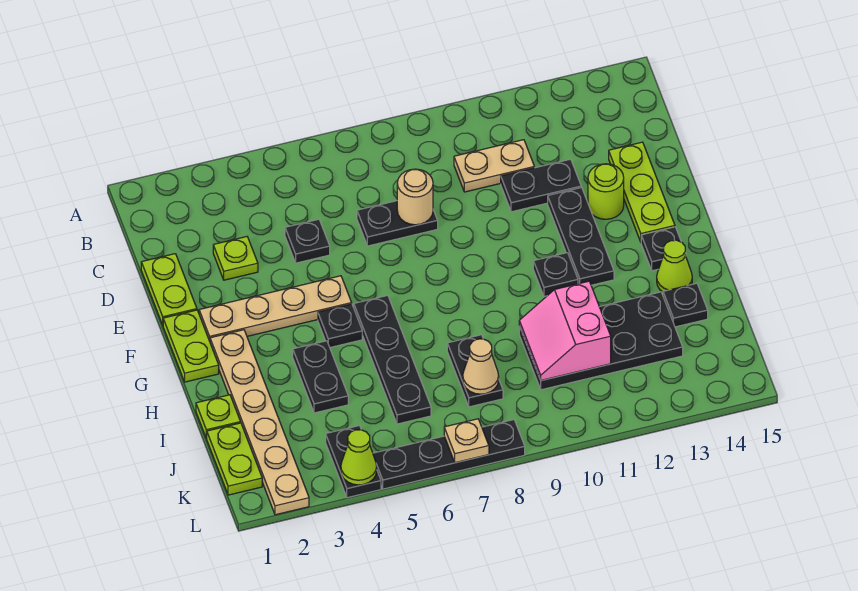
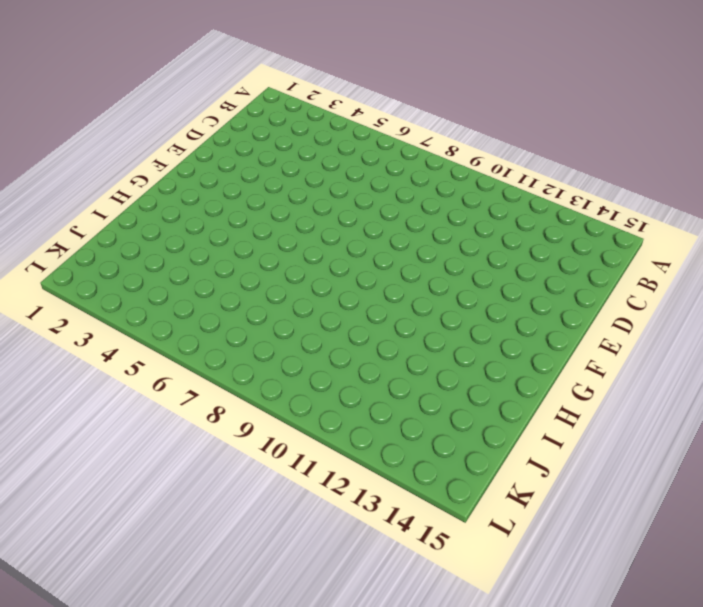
none -> tan plate C10:C11 level 1
none -> lime plate D1:E1 level 1
none -> lime plate D3 level 1
none -> black plate D5 level 1

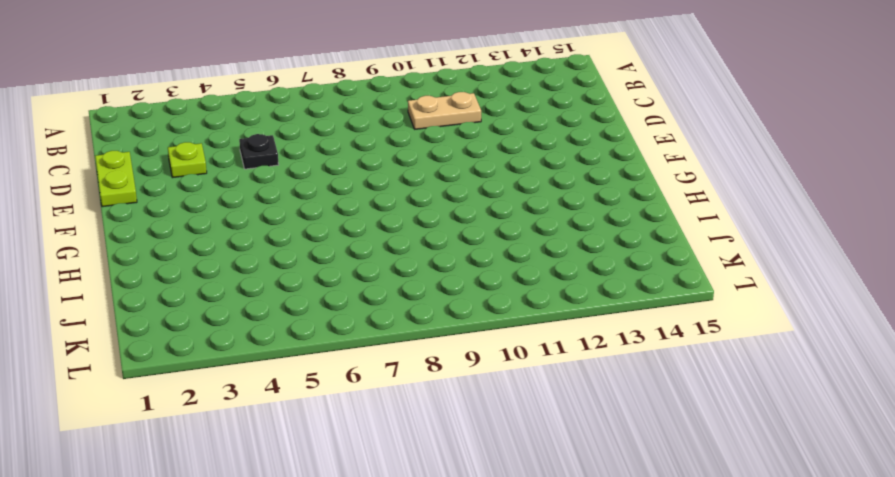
none -> black plate D7:D8 level 1
none -> black plate D11:D12 level 1
none -> lime plate D14:F14 level 1
none -> black plate E12:G12 level 1

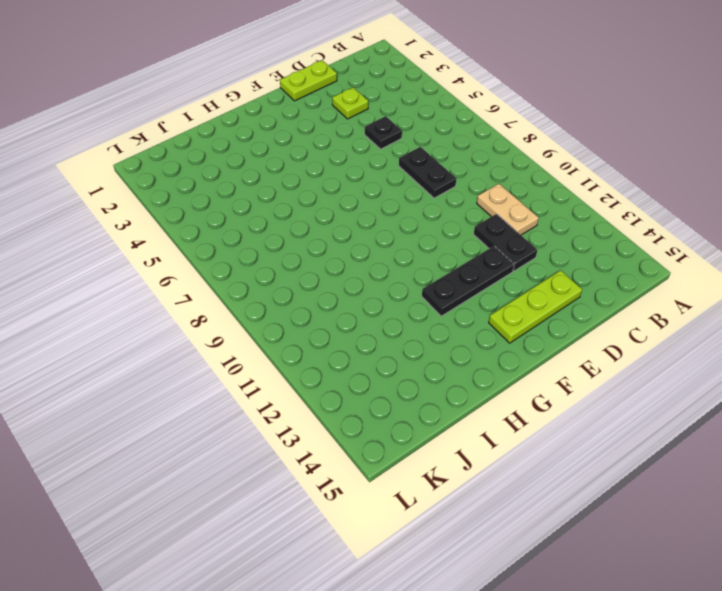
none -> lime round brick E13 level 1
none -> lime plate F1:G1 level 1
none -> tan plate F2:F5 level 1
none -> tan plate G2:L2 level 1

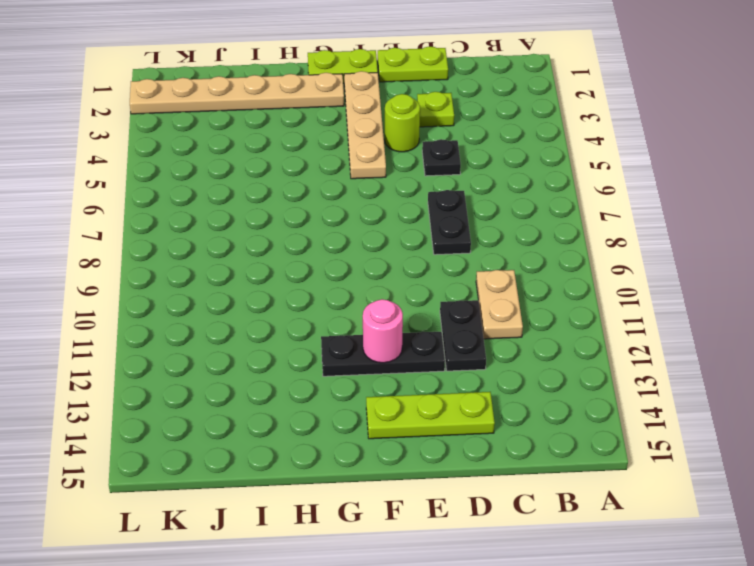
lime round brick E4 level 1 -> lime round brick E13 level 1
pink round brick F12 level 2 -> none
none -> black plate G5 level 1
none -> black plate G6:J6 level 1
none -> black plate G11 level 1
none -> black plate G14 level 1

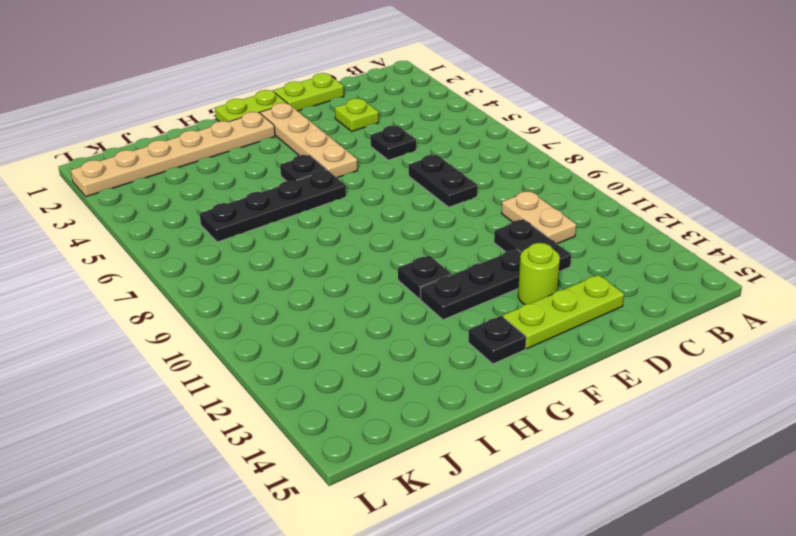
none -> black plate H4:I4 level 1
none -> lime cone H14 level 1
none -> lime plate I1 level 1
none -> black plate I8:J8 level 1

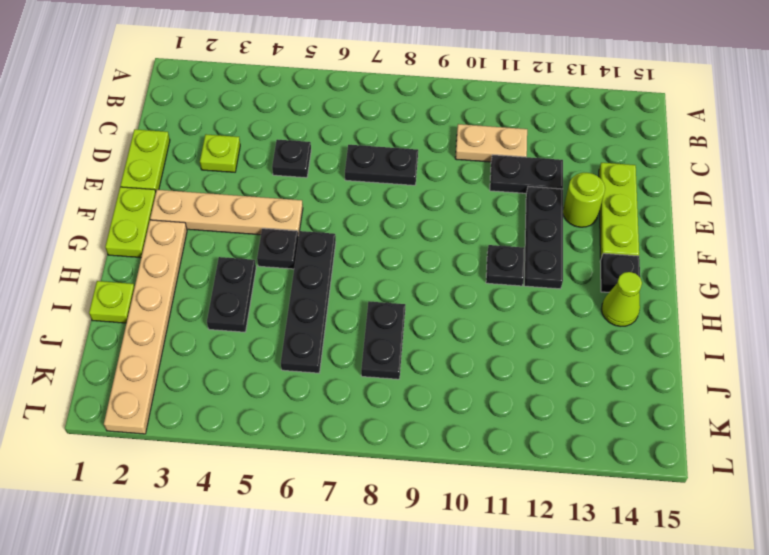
none -> black plate I10:J13 level 1
none -> black plate I14 level 1
none -> lime plate J1:K1 level 1
none -> black plate K4:L4 level 1

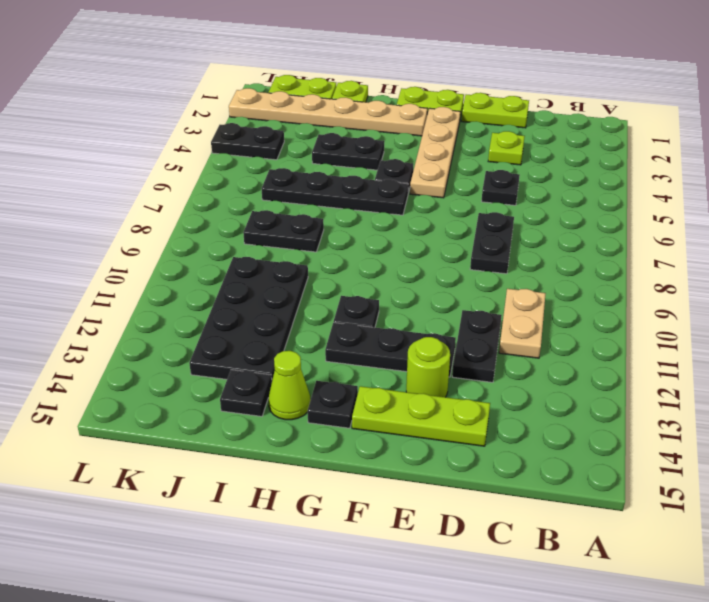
none -> black plate L5:L8 level 1
none -> tan round brick D8 level 2
none -> pink slope I10:J11 level 2 top 11
none -> tan cone J8 level 2

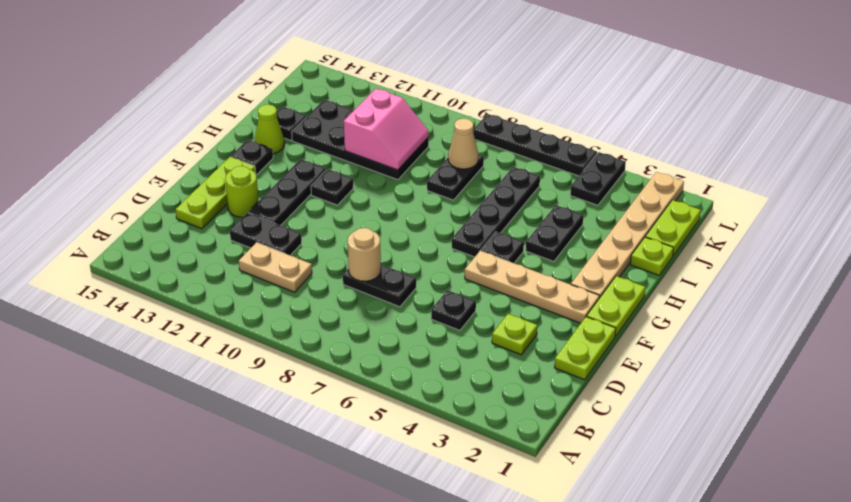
none -> lime cone L4 level 2
none -> tan plate L7 level 2

